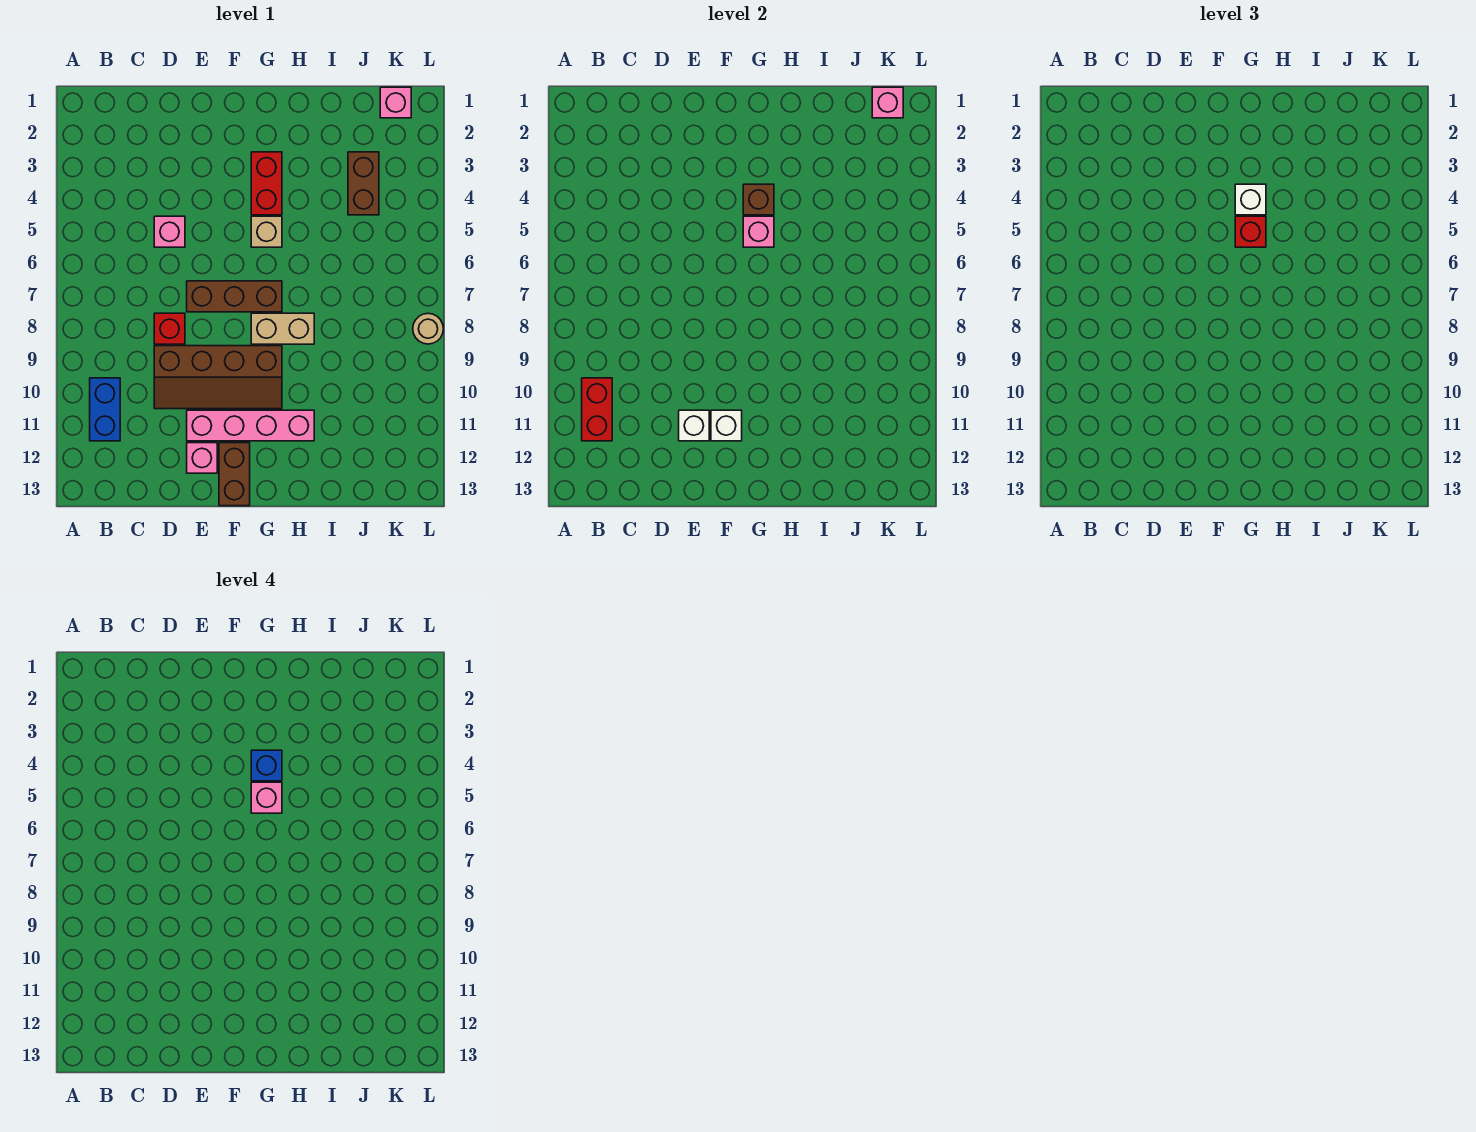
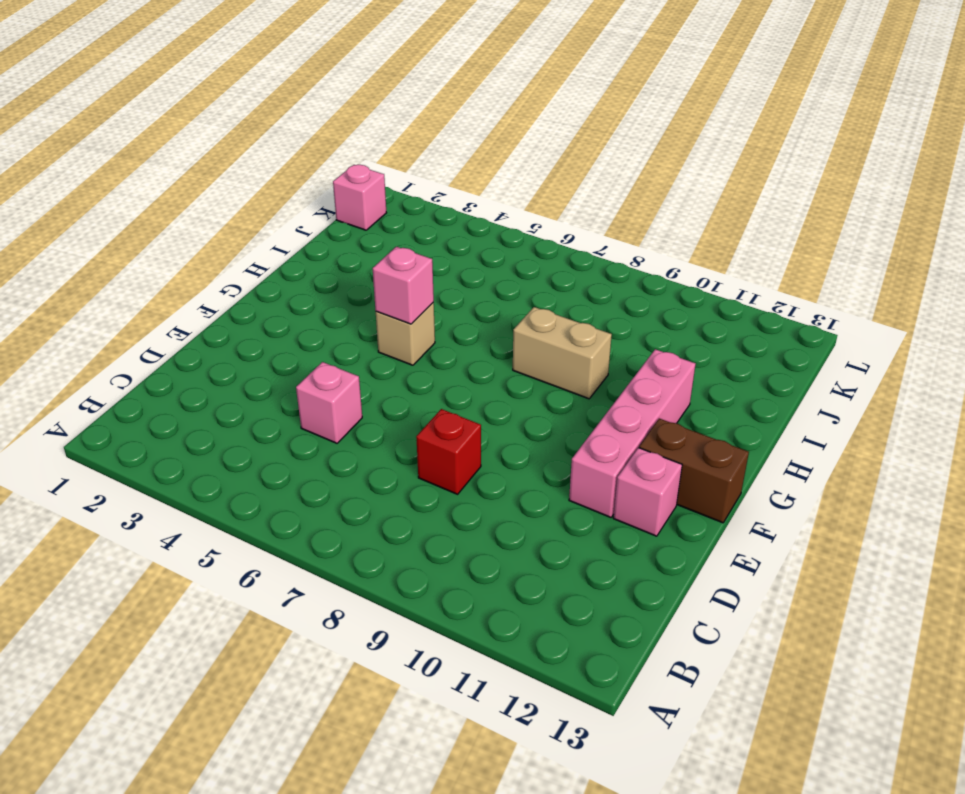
tan brick H8:H9 level 1 -> tan brick G8:H8 level 1
none -> blue brick B10:B11 level 1
none -> brown slope D9:G10 level 1 top 9
none -> brown brick E7:G7 level 1

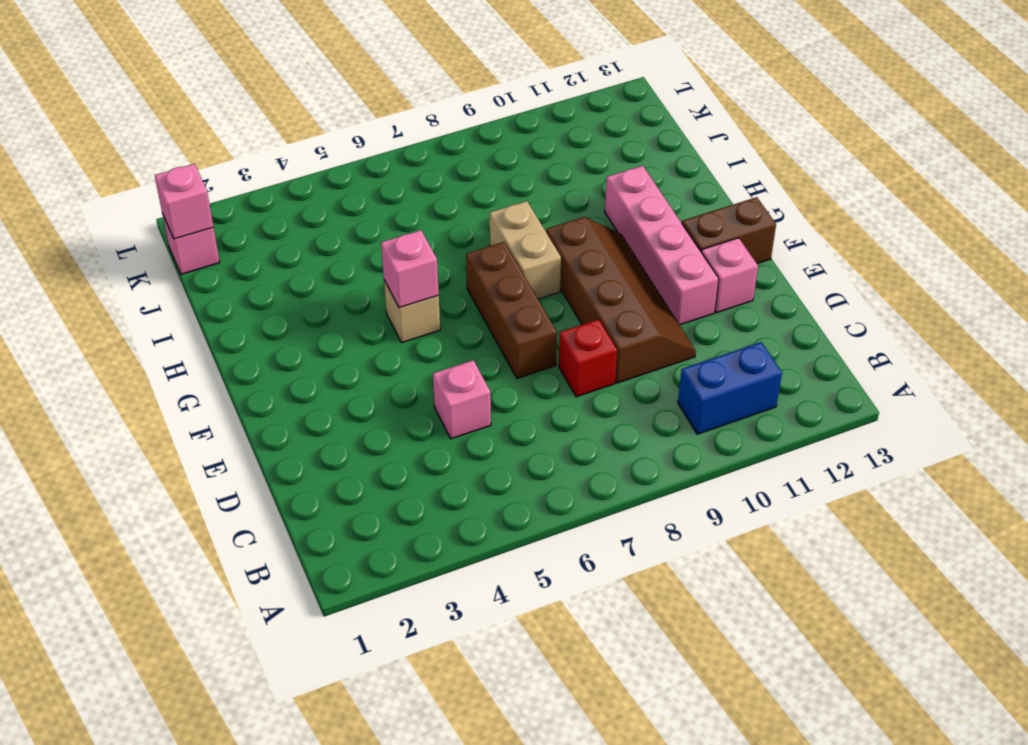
none -> red brick G3:G4 level 1
none -> brown brick J3:J4 level 1
none -> tan round brick L8 level 1

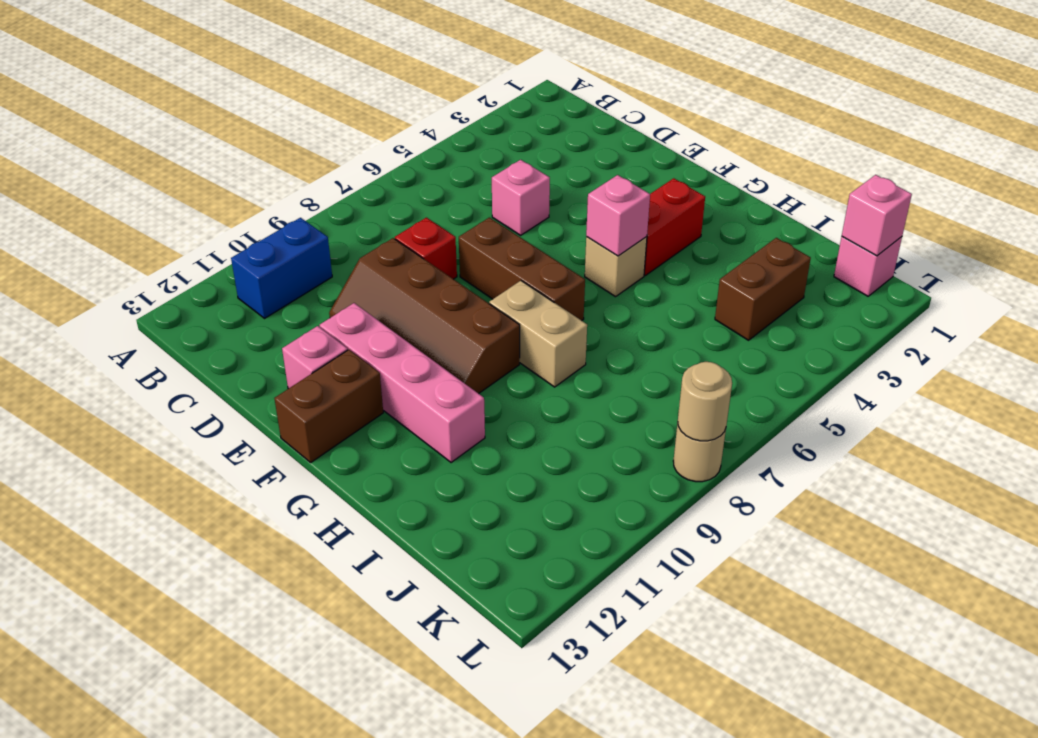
tan round brick L8 level 2 -> none
none -> red brick B10:B11 level 2
none -> white brick E11 level 2
none -> white brick F11 level 2

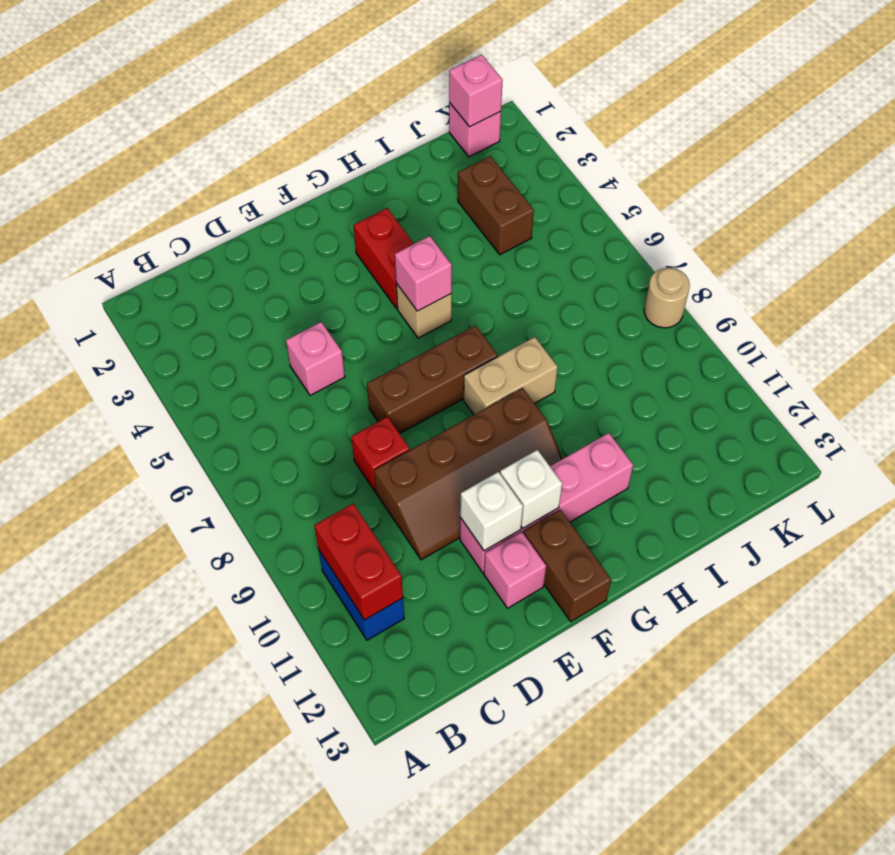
none -> brown brick G4 level 2
none -> white brick G4 level 3
none -> red brick G5 level 3

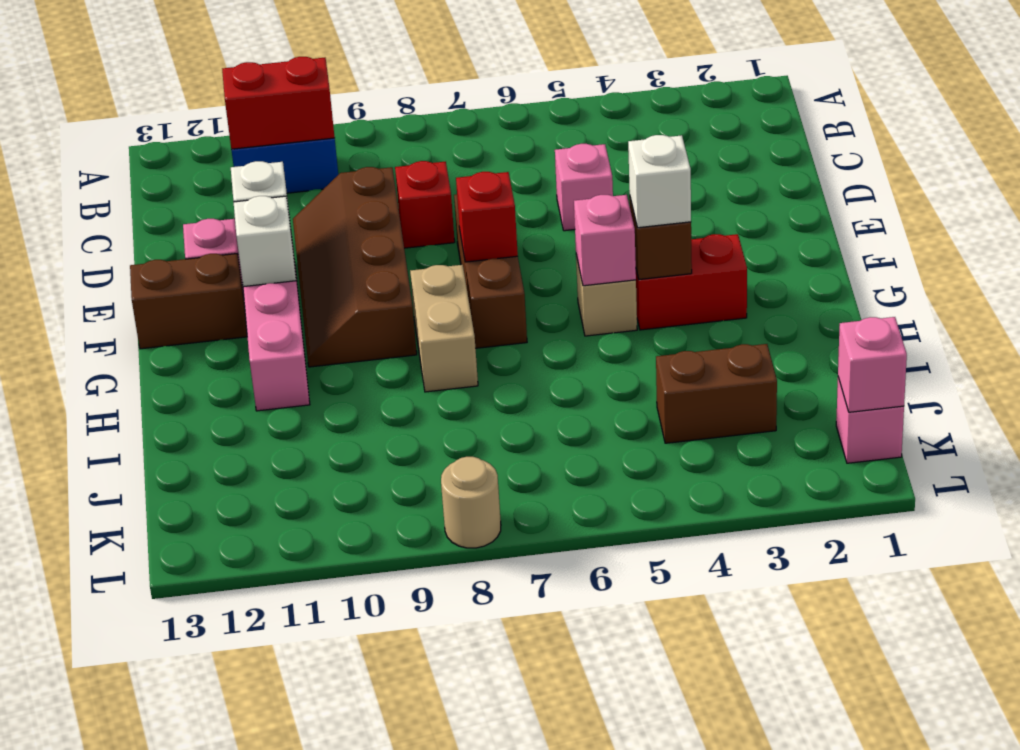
red brick F7 level 2 -> red brick G5 level 3
none -> blue brick G4 level 4
none -> pink brick G5 level 4

